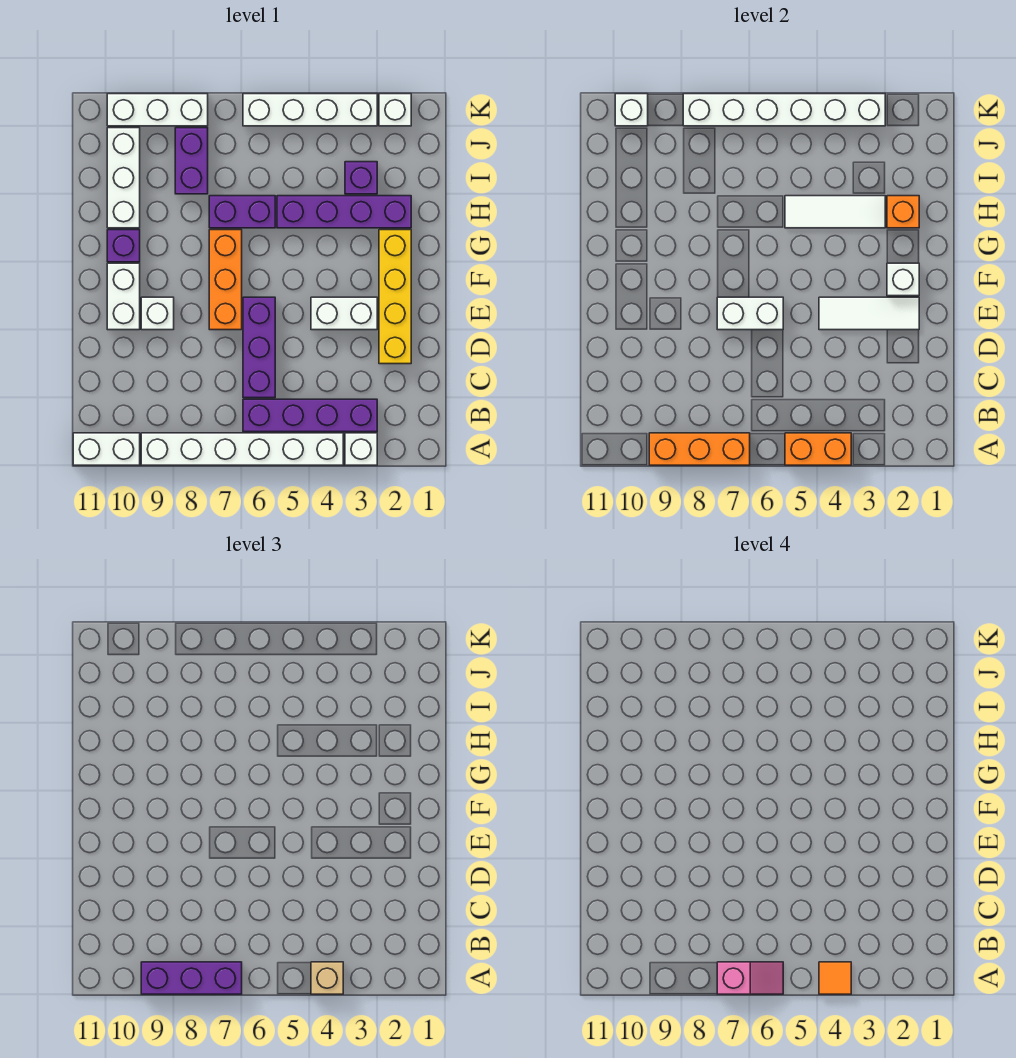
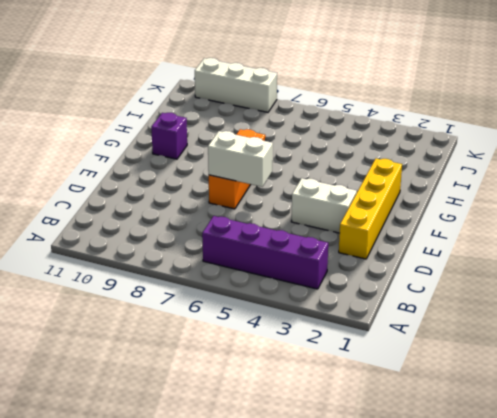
none -> white brick A3 level 1
none -> white brick A4:A9 level 1
none -> white brick A10:A11 level 1
none -> purple brick C6:E6 level 1

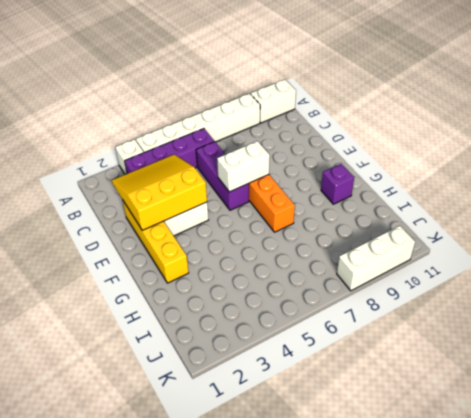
yellow slope C2:E4 level 2 top E -> white tile E2:E4 level 2
none -> white brick E9 level 1
none -> white brick E10:F10 level 1
none -> purple brick H2:H5 level 1
none -> purple brick H6:H7 level 1

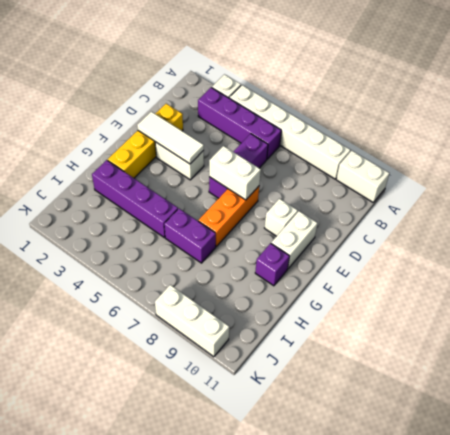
none -> white brick H10:J10 level 1
none -> purple brick I3 level 1
none -> purple brick I8:J8 level 1
none -> white brick K2 level 1

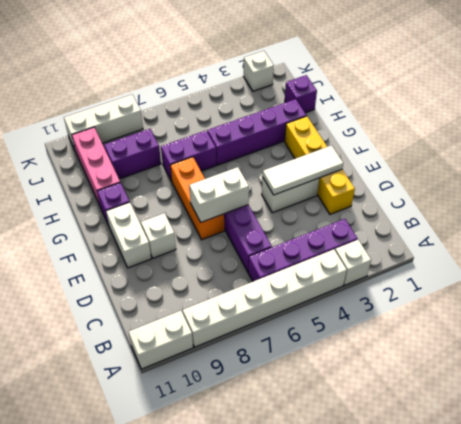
pink brick H10:J10 level 1 -> white brick H10:J10 level 1
purple brick I1 level 1 -> purple brick I3 level 1
purple brick I8:I9 level 1 -> purple brick I8:J8 level 1
none -> white brick K3:K6 level 1
none -> orange brick A4:A5 level 2
none -> orange brick A7:A9 level 2
none -> white brick F2 level 2

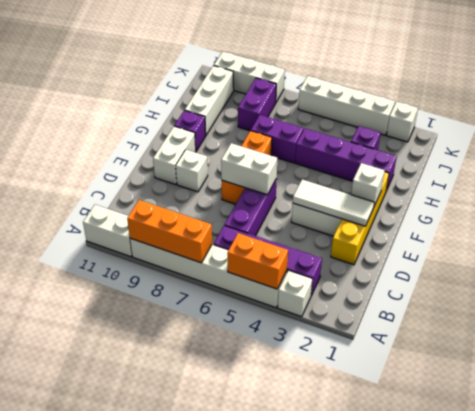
none -> orange brick H2 level 2
none -> white tile H3:H5 level 2
none -> white brick K3:K8 level 2
none -> white brick K10 level 2

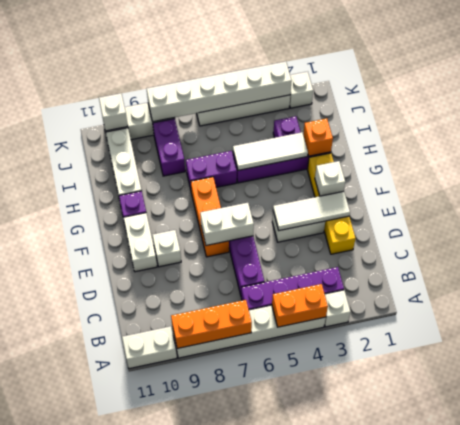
none -> tan brick A4 level 3
none -> purple brick A7:A9 level 3
none -> orange tile A4 level 4
none -> pink slope A6:A7 level 4 top 7

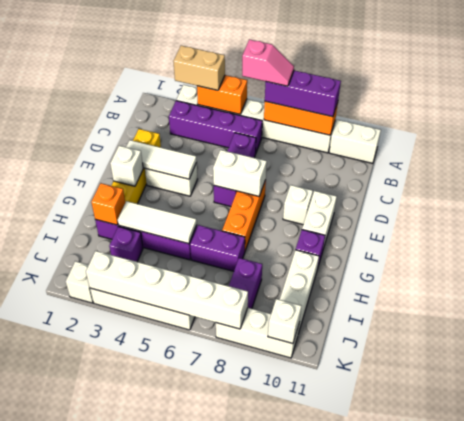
tan brick A3:A4 level 3 -> tan brick A4 level 3
pink slope A6:A7 level 4 top 6 -> pink slope A6:A7 level 4 top 7
none -> orange tile A4 level 4

